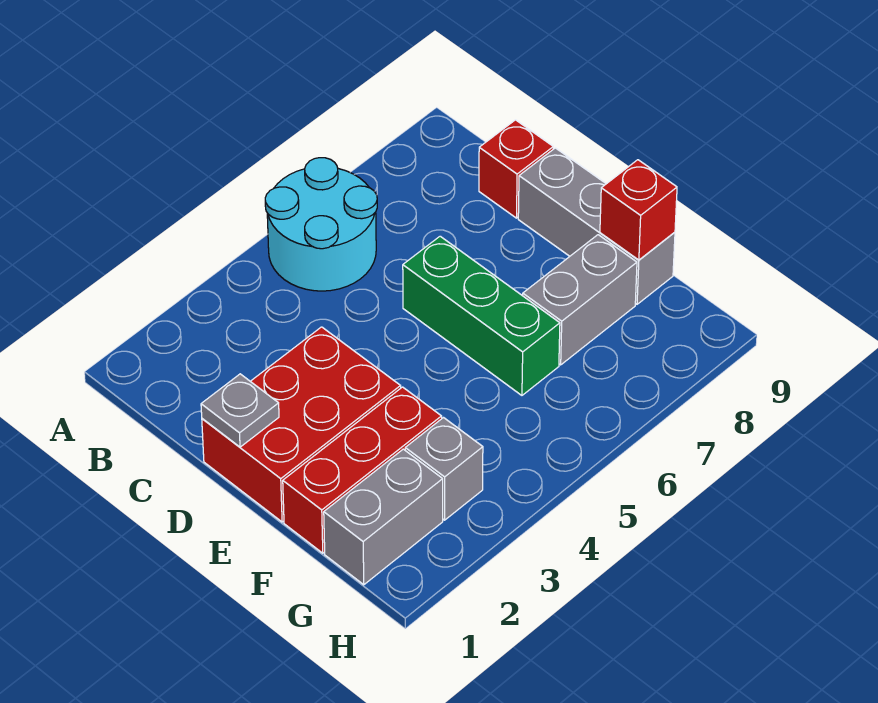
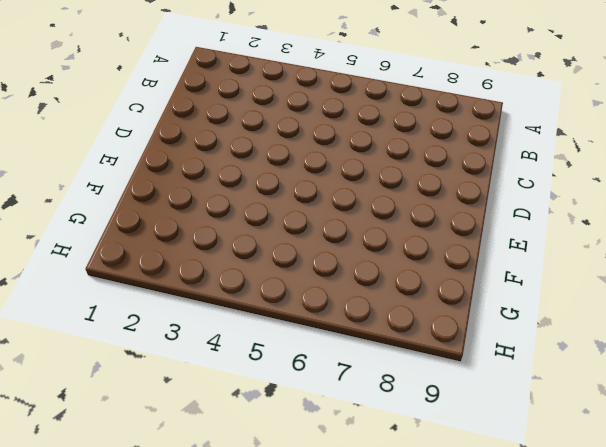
none -> cyan round brick A5:B6 level 1
none -> red brick C9 level 1

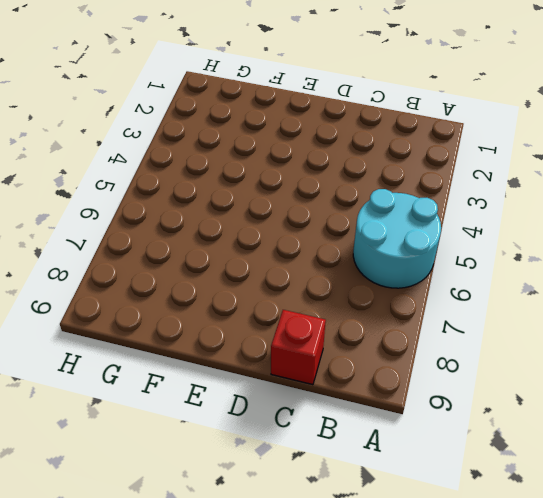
none -> red brick D1:E3 level 1
none -> green brick D6:F6 level 1

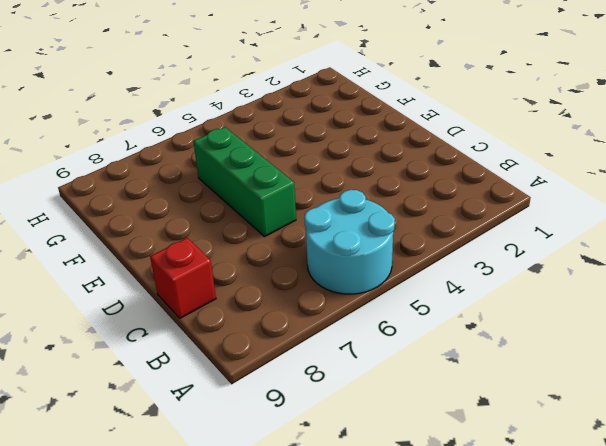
none -> red brick D1:E3 level 1
none -> grey brick D9:F9 level 1

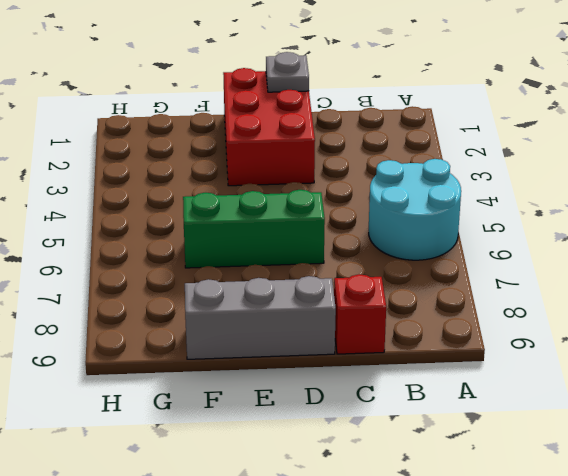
none -> red brick F1:F3 level 1
none -> grey brick F7:F8 level 1

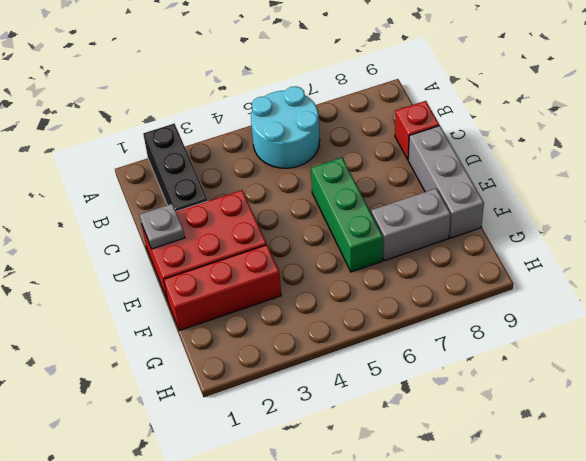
black brick A2:C2 level 1 -> none
none -> grey brick G1:G2 level 1
none -> grey brick G3 level 1

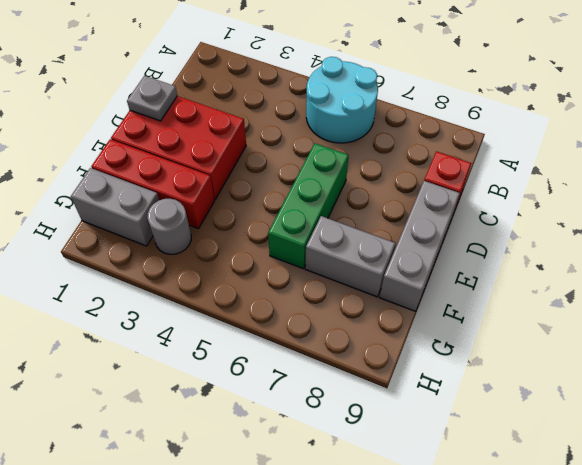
grey round brick G3 level 1 -> grey brick G3 level 1
none -> red brick F9 level 2

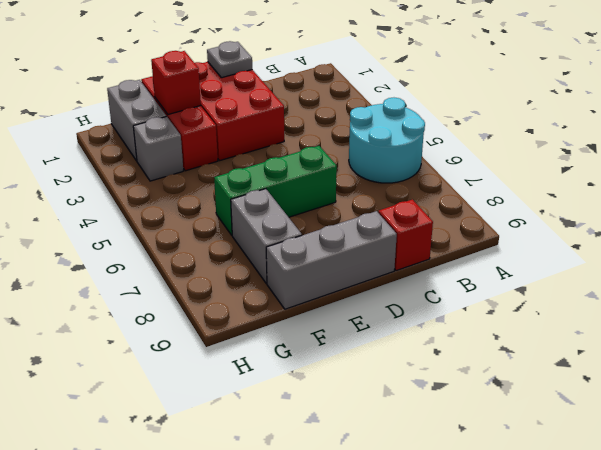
red brick F2 level 2 -> red brick F9 level 2

